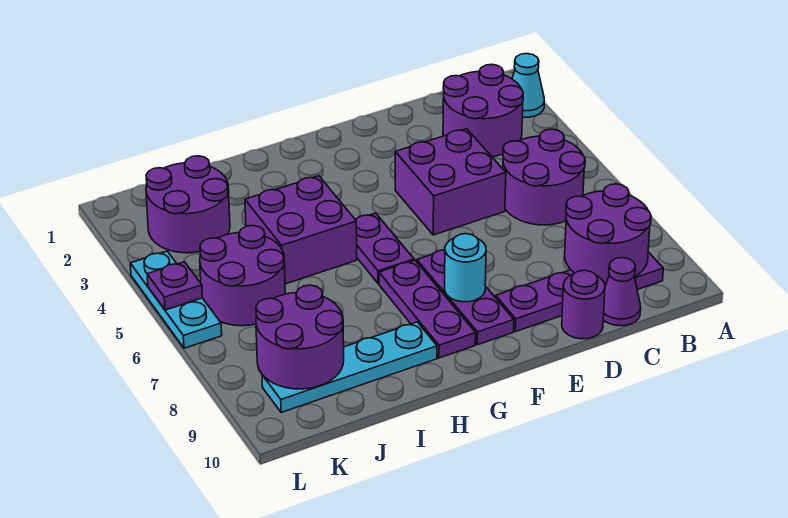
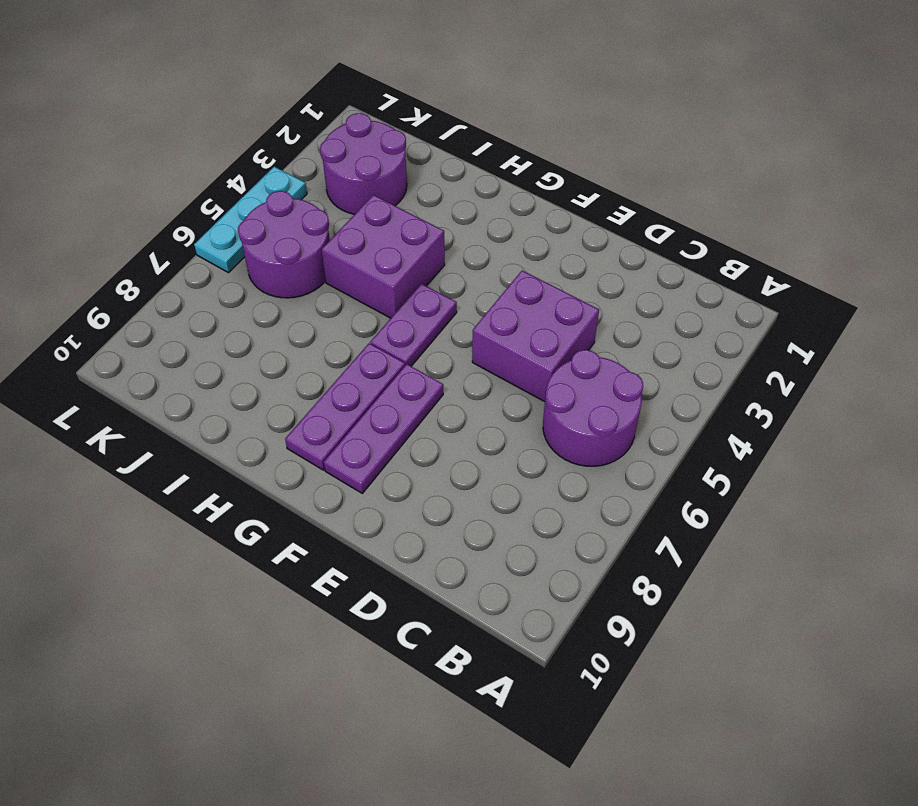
none -> cyan cone A2 level 1
none -> purple round brick B2:C3 level 1
none -> purple plate B9:E9 level 1

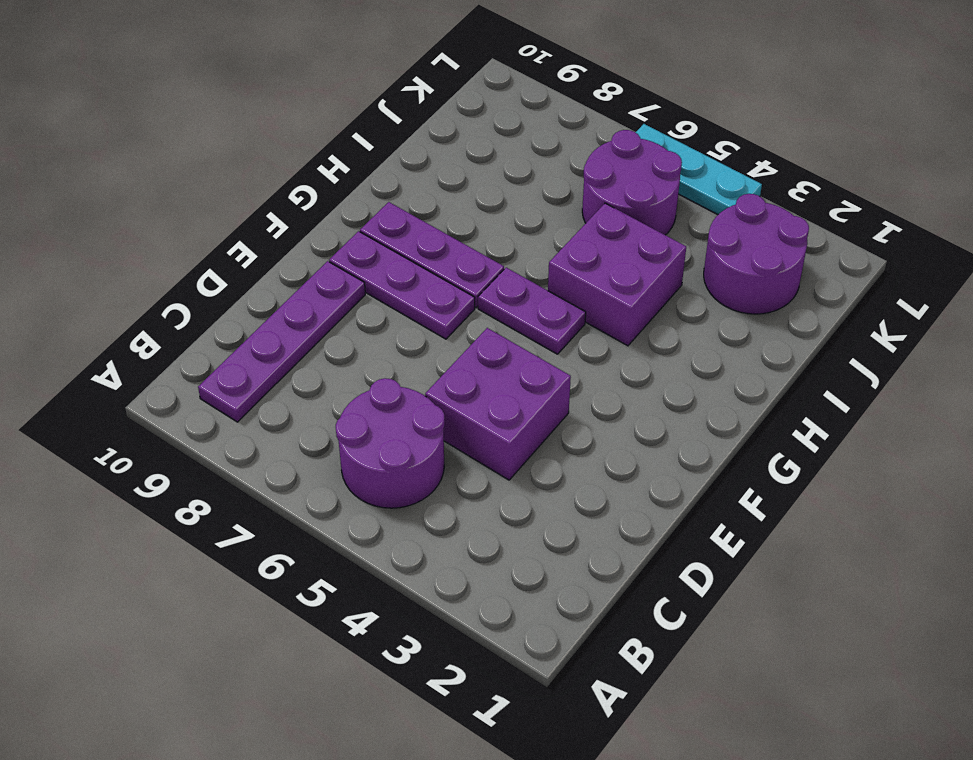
none -> cyan cone A2 level 1
none -> purple round brick B2:C3 level 1
none -> purple cone C10 level 1

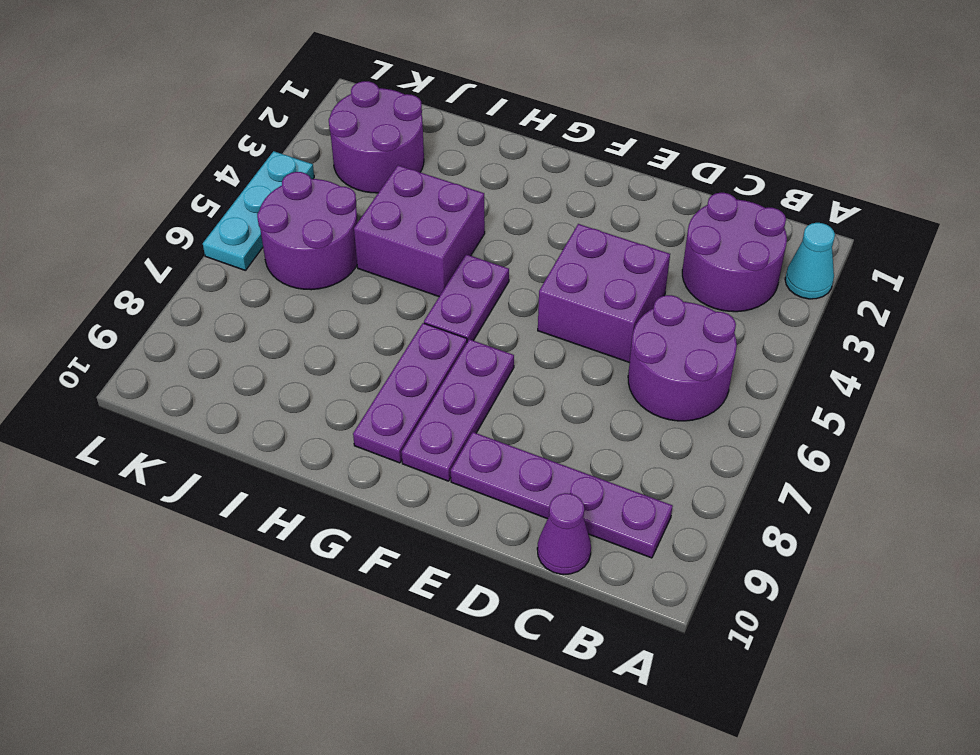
none -> purple round brick D10 level 1
none -> cyan plate H9:K9 level 1
none -> purple round brick B8:C9 level 2

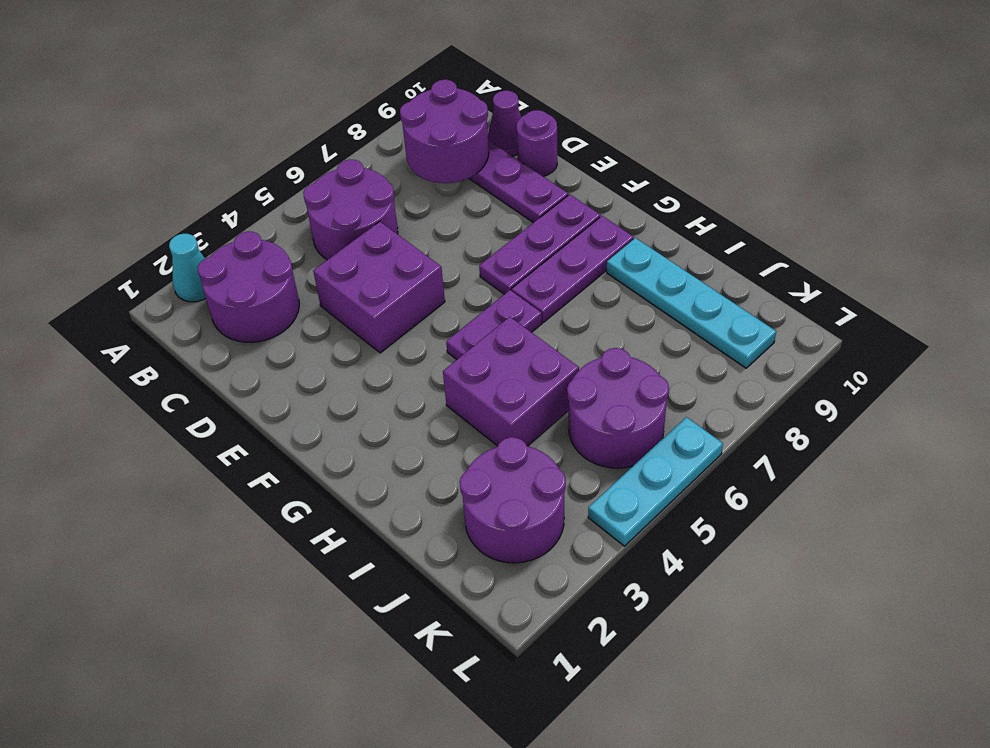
none -> cyan round brick F8 level 2
none -> purple round brick J8:K9 level 2
none -> purple plate L5 level 2

